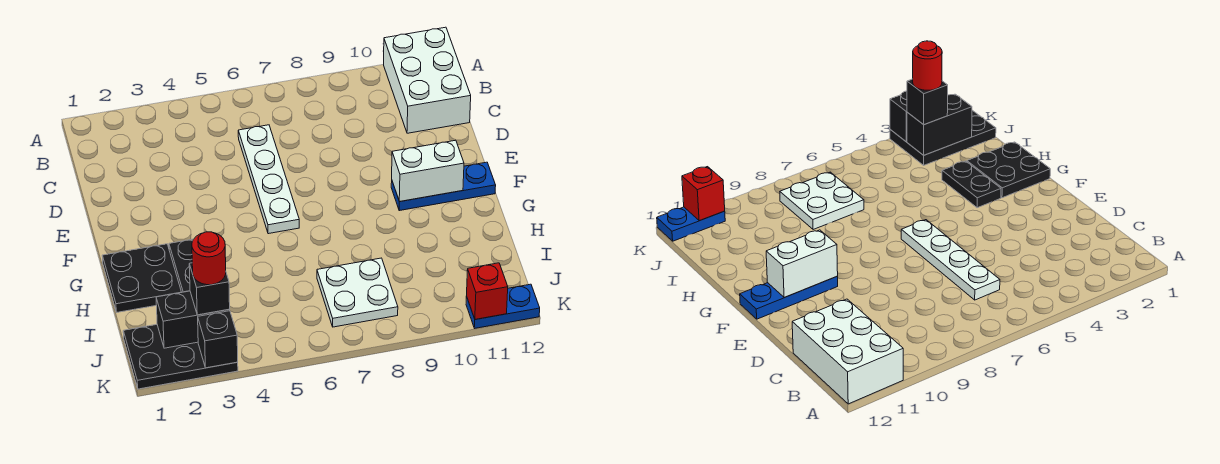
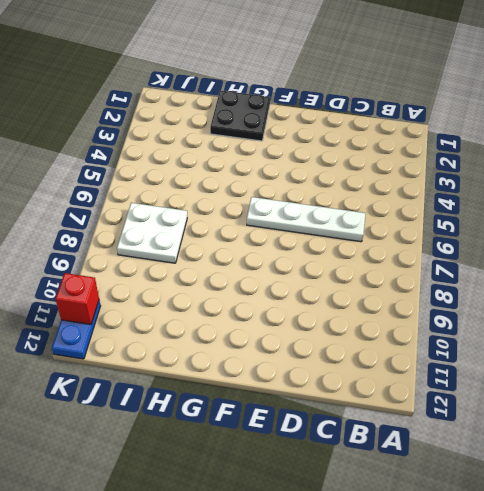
none -> white brick A11:C12 level 1
none -> blue plate F10:F12 level 1
none -> black plate G3:H3 level 1

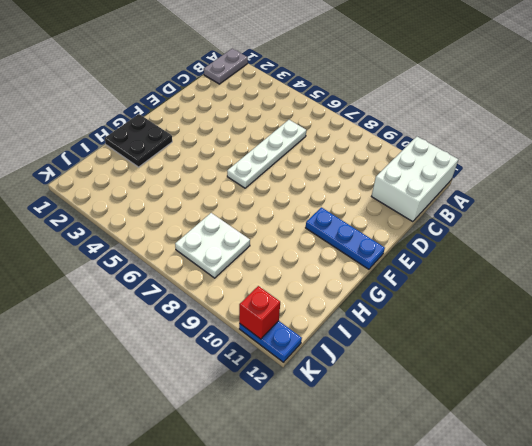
grey plate A1:B1 level 1 -> none
none -> black plate G3:H3 level 1
none -> black plate J1:K3 level 1
none -> white brick F10:F11 level 2

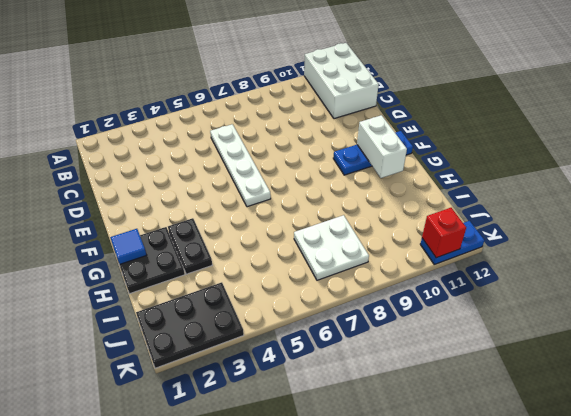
white brick F11:G11 level 2 -> white brick F10:F11 level 2
blue tile G1 level 2 -> none
none -> black brick J2:J3 level 2
none -> black brick K3 level 2
none -> black brick J3 level 3

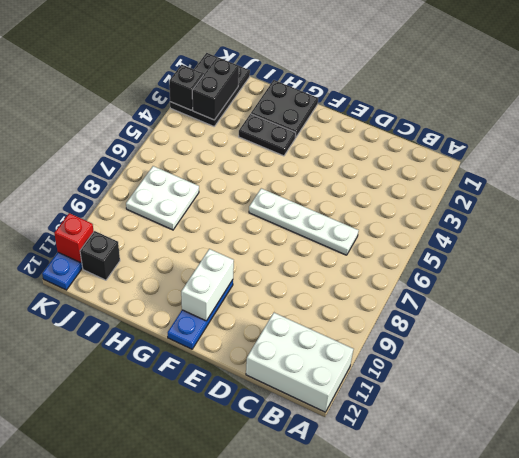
black brick J11 level 1 -> black brick J3 level 3
none -> red round brick J3 level 4

